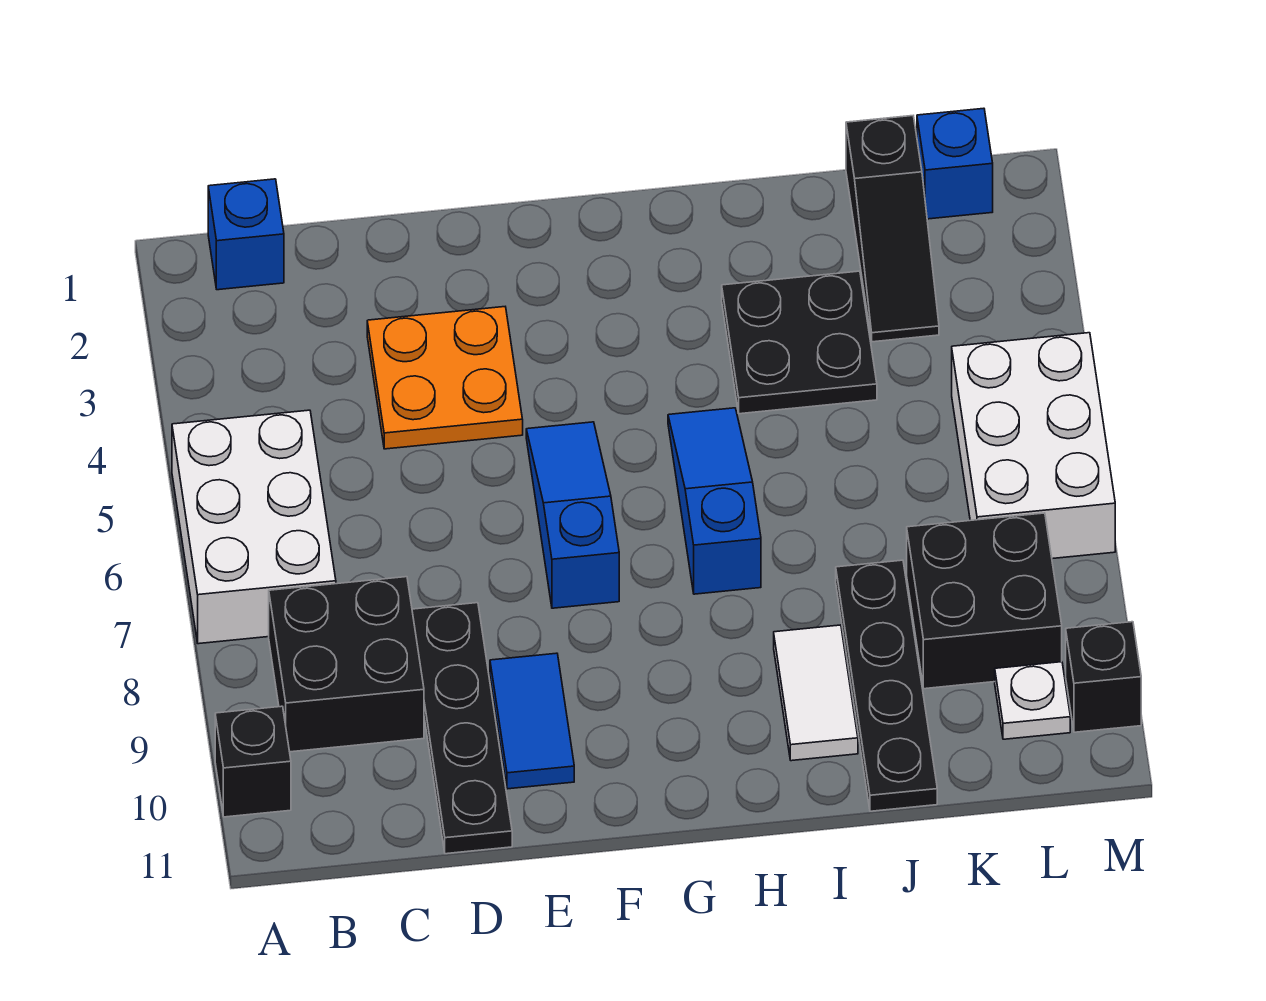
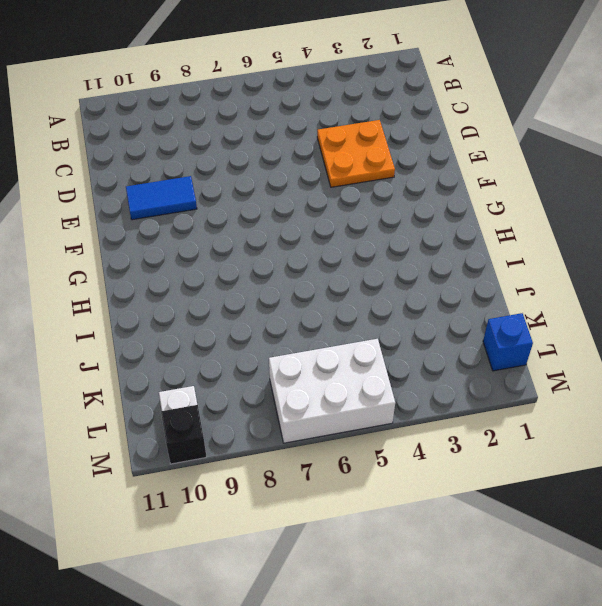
none -> white brick A5:B7 level 1
none -> black brick A10 level 1
none -> blue brick B1 level 1

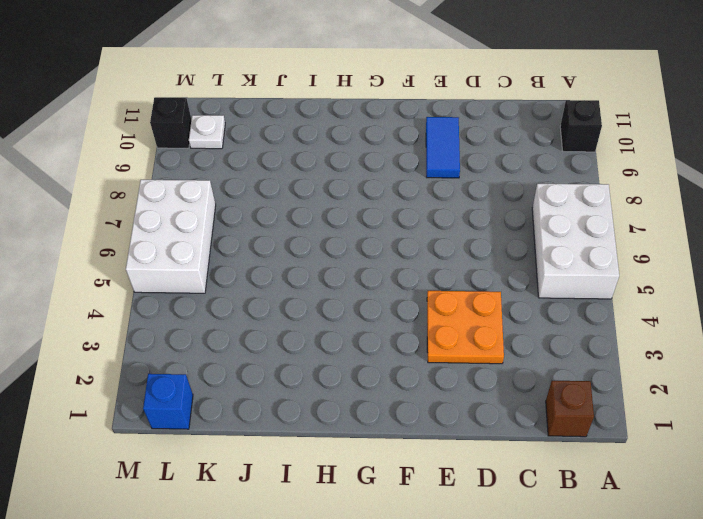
brown brick B1 level 1 -> blue brick B1 level 1
none -> black brick B8:C9 level 1
none -> black plate D8:D11 level 1
none -> blue slope F5:F7 level 1 top 7

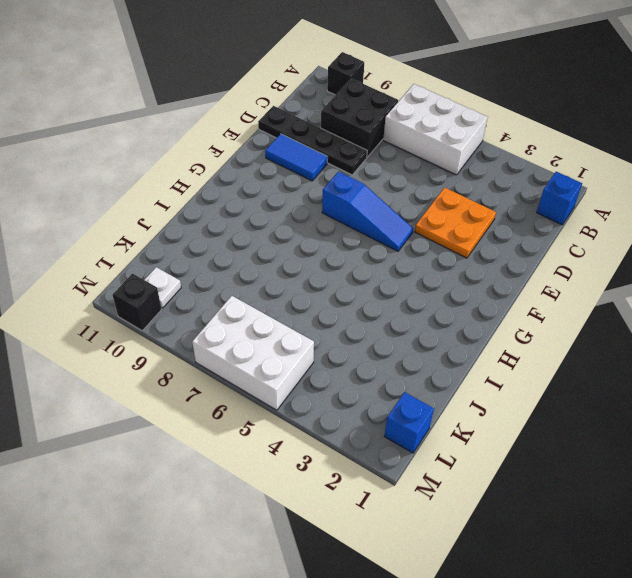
none -> blue slope H5:H7 level 1 top 7
none -> black plate I3:J4 level 1
none -> white tile I9:I10 level 1

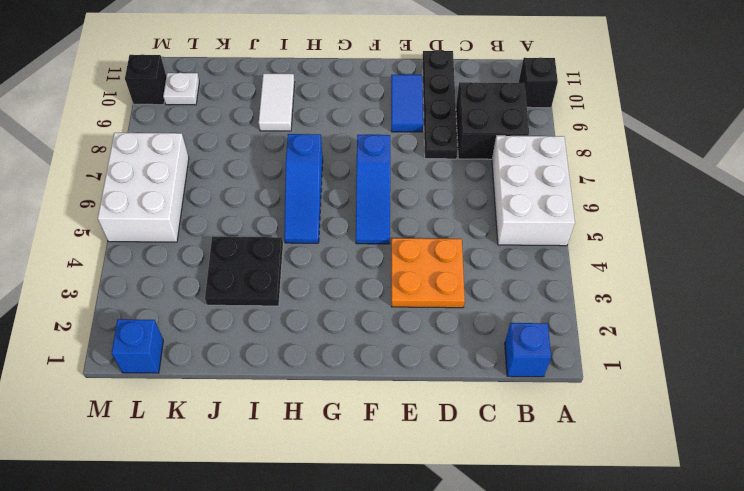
none -> black plate J8:J11 level 1
none -> black slope K1:K3 level 1 top 1
none -> black brick K8:L9 level 1

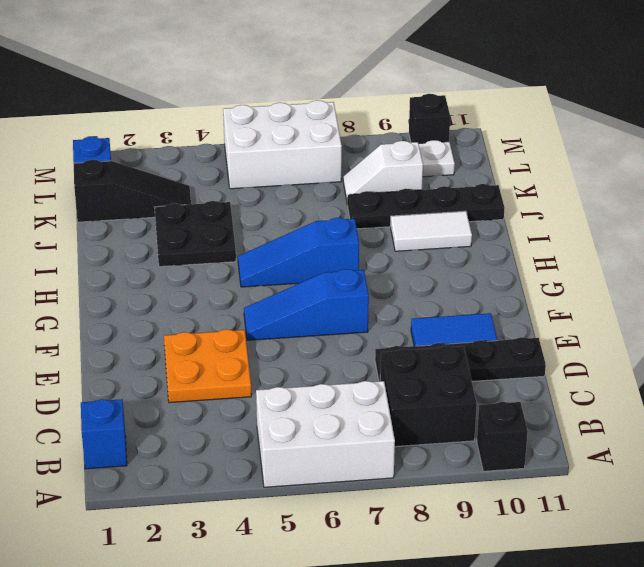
white slope K8:K9 level 1 top 9 -> black brick K8:L9 level 1

